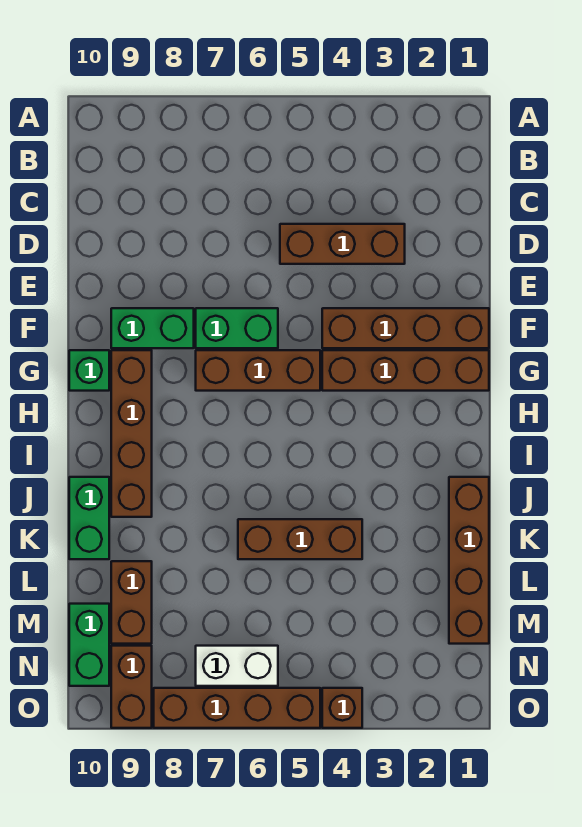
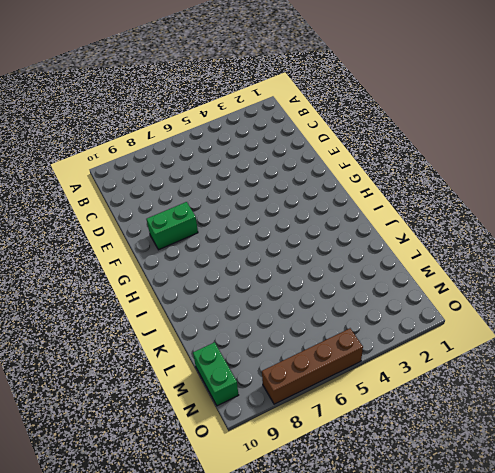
none -> brown brick D3:D5 level 1
none -> brown brick F1:F4 level 1
none -> green brick F6:F7 level 1

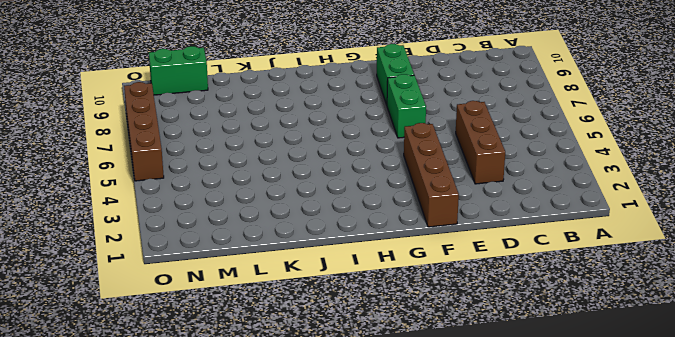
none -> brown brick G1:G4 level 1
none -> brown brick G5:G7 level 1
none -> brown brick G9:J9 level 1

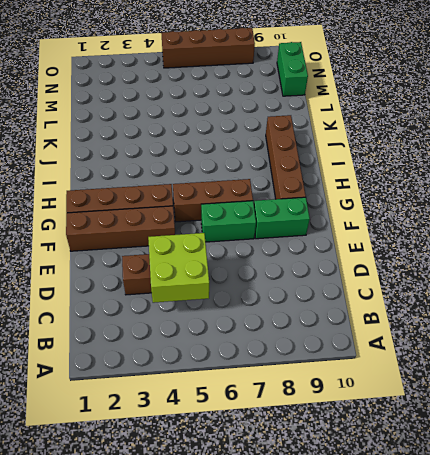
lime brick C4:D5 level 2 -> none
none -> green brick G10 level 1
none -> brown brick J1:M1 level 1
none -> green brick J10:K10 level 1

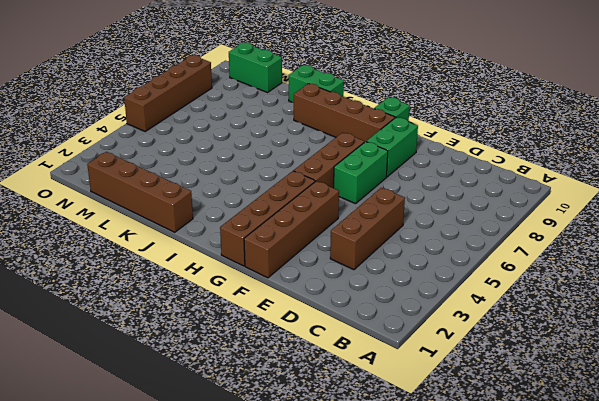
none -> brown brick K4:K6 level 1
none -> brown brick L9:M9 level 1
none -> white brick N6:N7 level 1

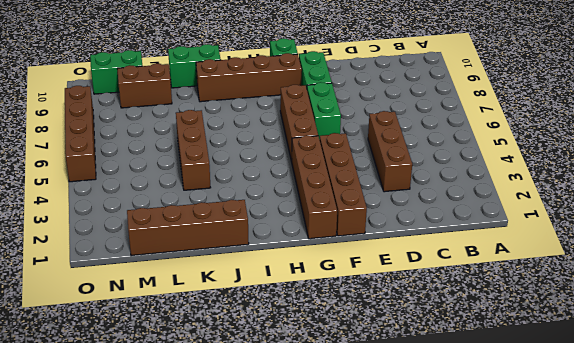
none -> white brick N6:N7 level 1
none -> brown brick N9:O9 level 1
none -> brown brick O4 level 1

